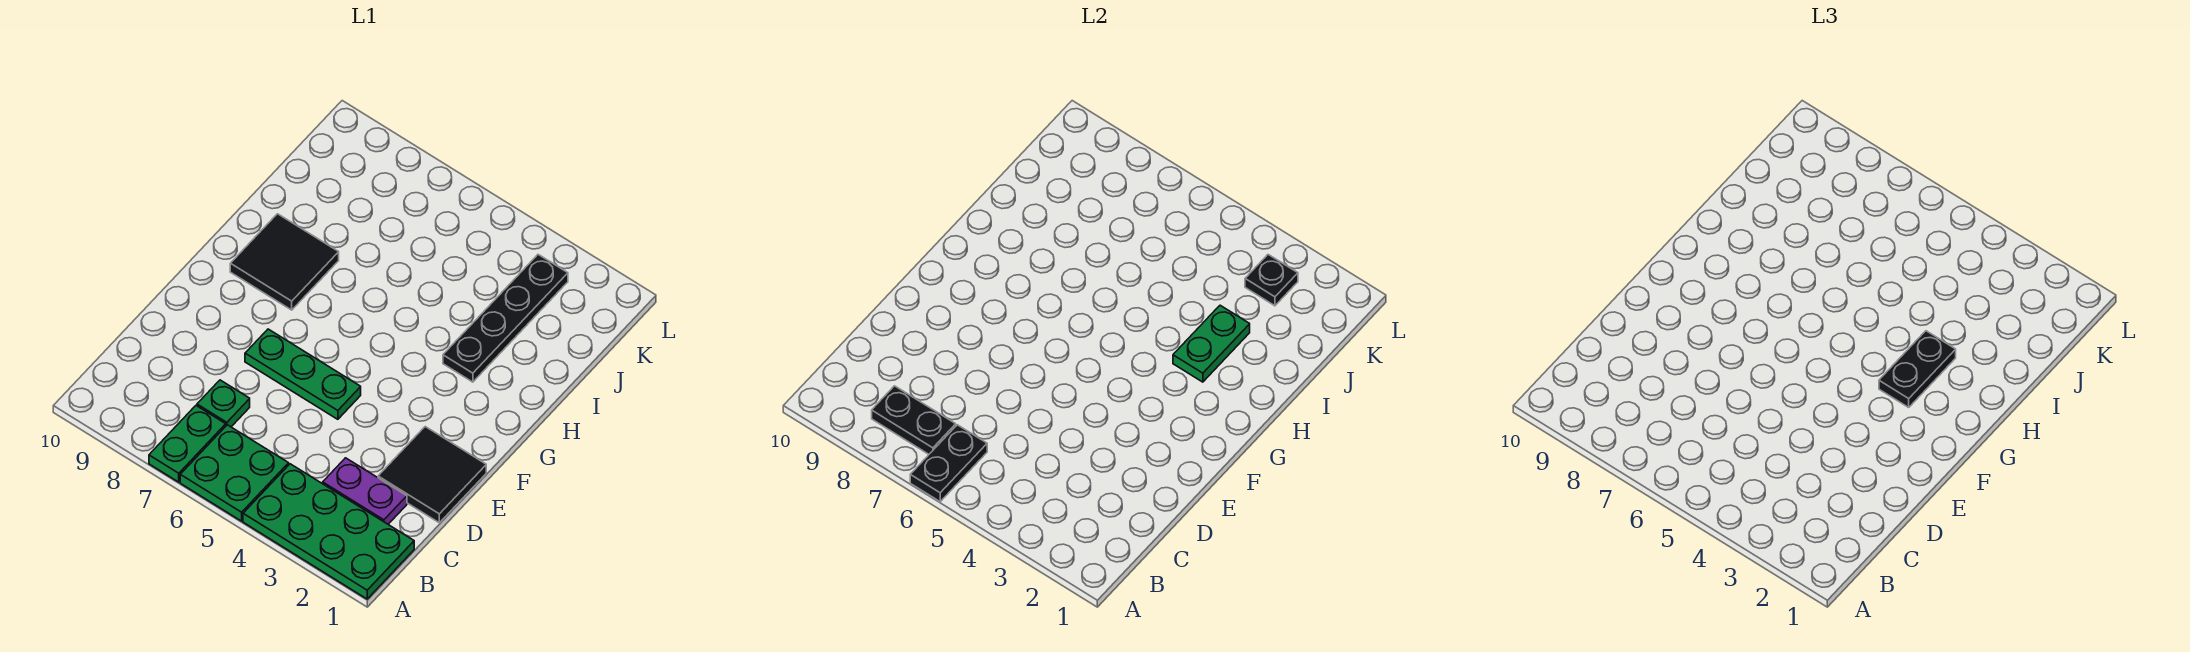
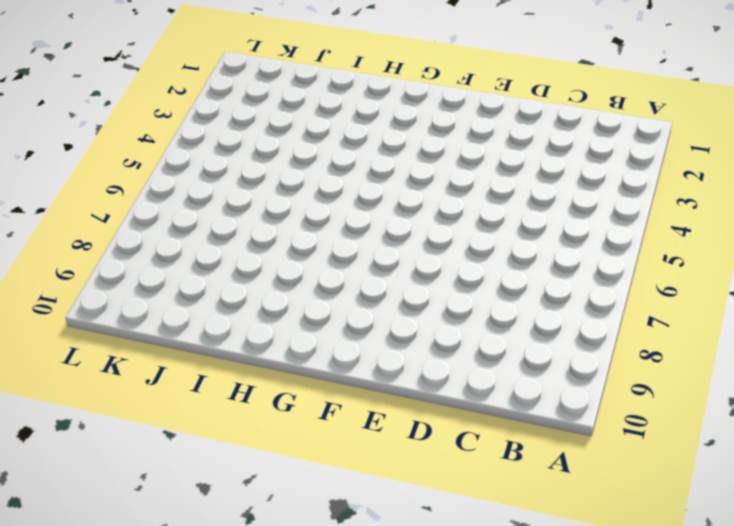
none -> green plate A1:B4 level 1
none -> green plate A5:B6 level 1
none -> green plate A7:B7 level 1

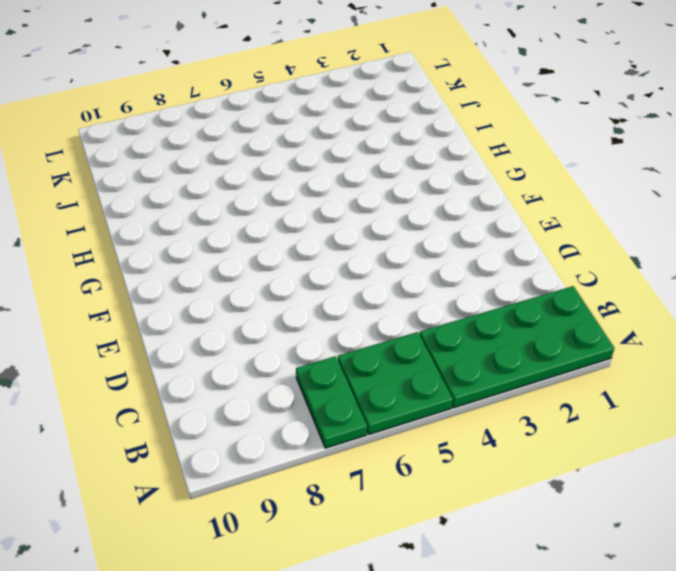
none -> purple plate C2:C3 level 1
none -> green plate C7 level 1
none -> black tile D1:E2 level 1

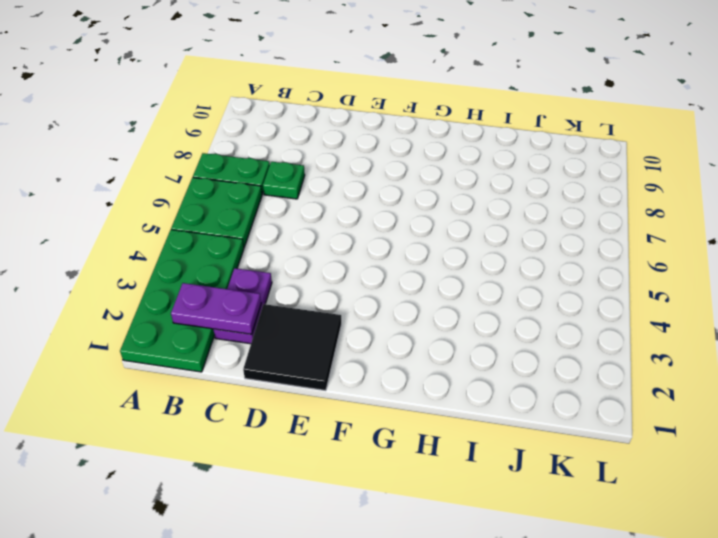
purple plate B2:C2 level 2 -> none
none -> green plate E5:E7 level 1
none -> black tile G8:H9 level 1
none -> black plate H3:K3 level 1

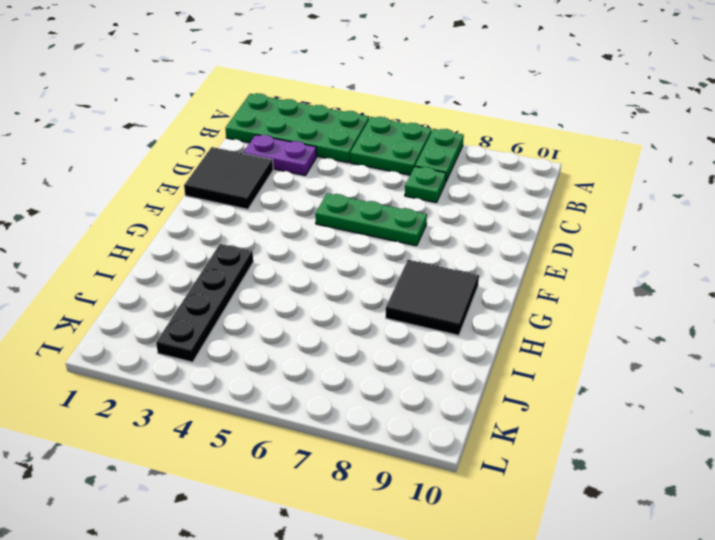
none -> black plate A6:B6 level 2
none -> black plate B7:B8 level 2
none -> green plate H3:I3 level 2

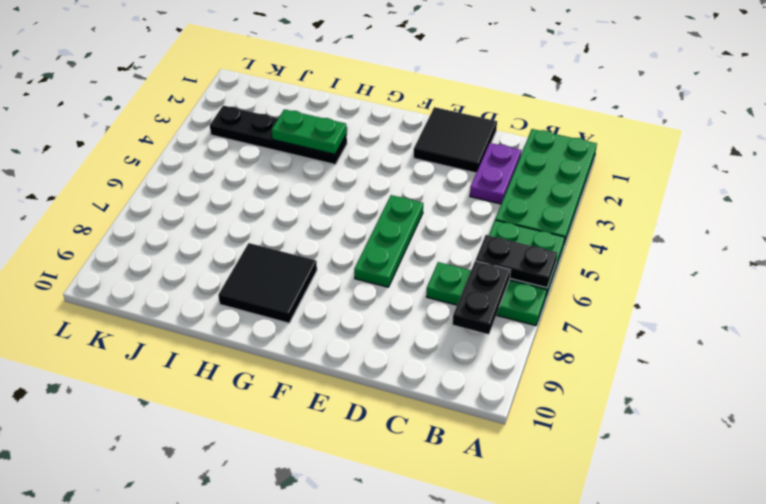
none -> black plate K3 level 2
none -> black plate G3:H3 level 3

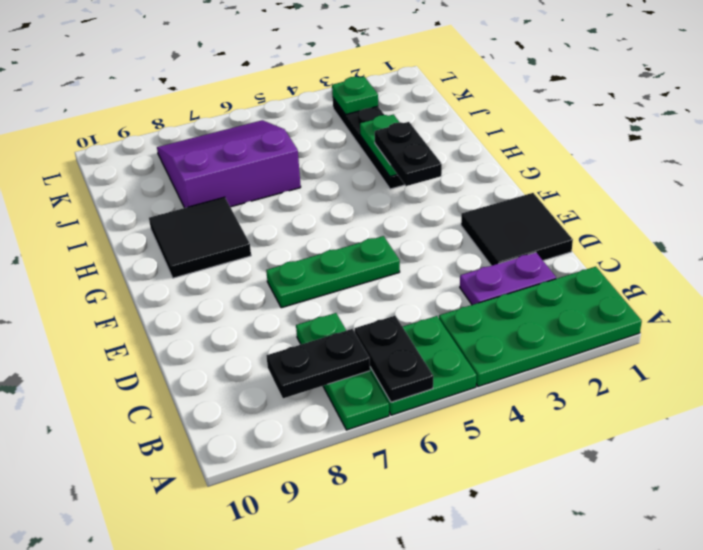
purple slope I6:K8 level 1 top I -> none
green plate K3 level 2 -> black plate K3 level 2

